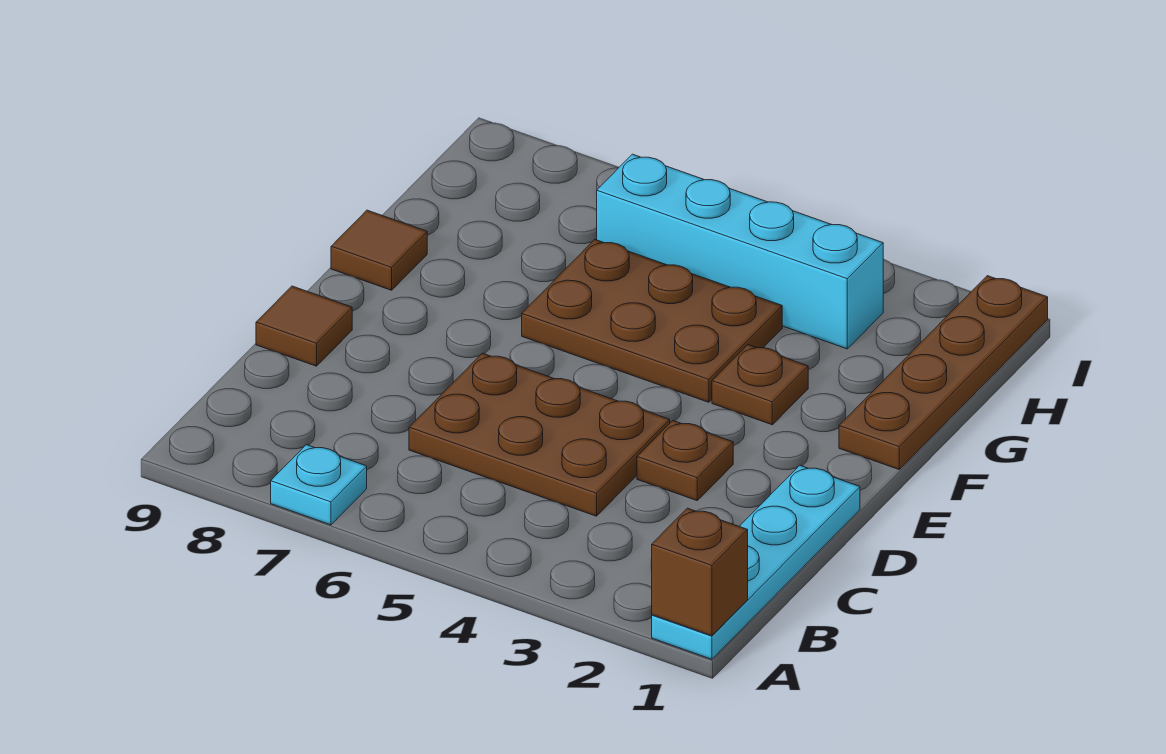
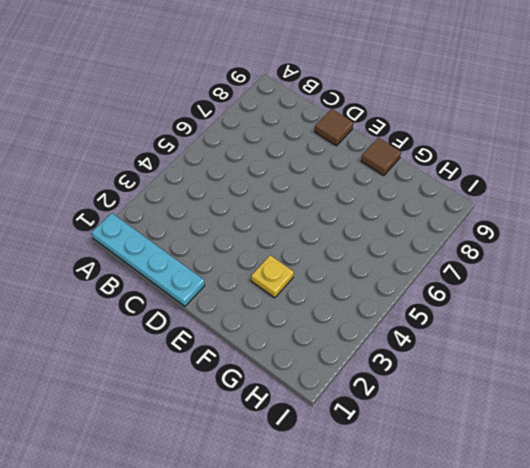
yellow plate F3 level 1 -> brown plate F3 level 1
none -> cyan plate A7 level 1
none -> brown plate C4:D6 level 1

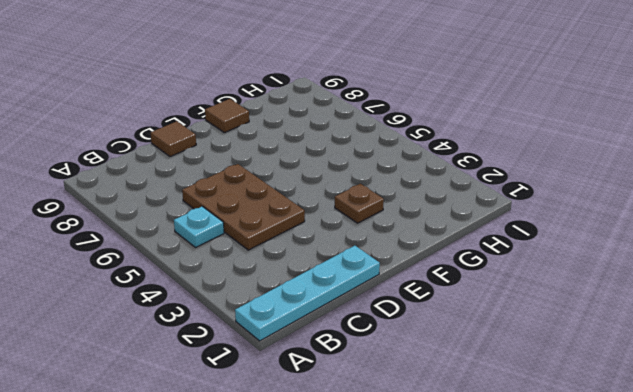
cyan plate B5 level 1 -> cyan plate A7 level 1
none -> brown plate D3 level 1
none -> brown plate F1:I1 level 1

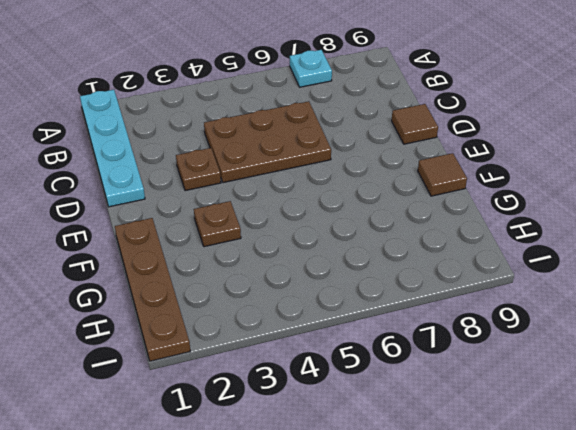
none -> brown plate F4:G6 level 1
none -> cyan brick H3:H6 level 1

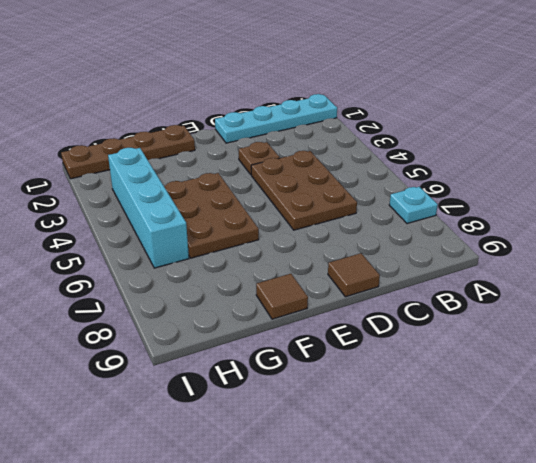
none -> brown plate F3 level 1
none -> brown brick A1 level 2

